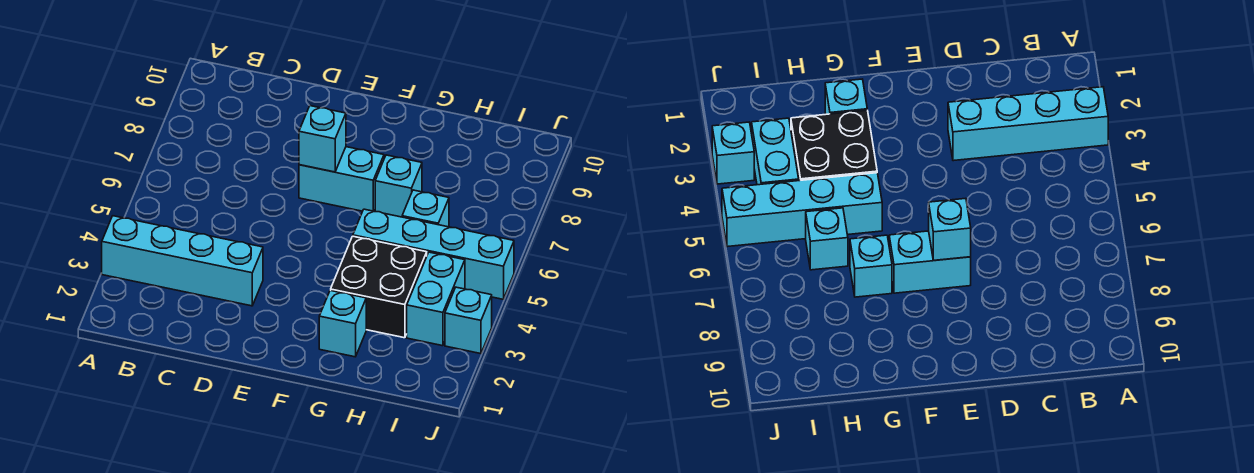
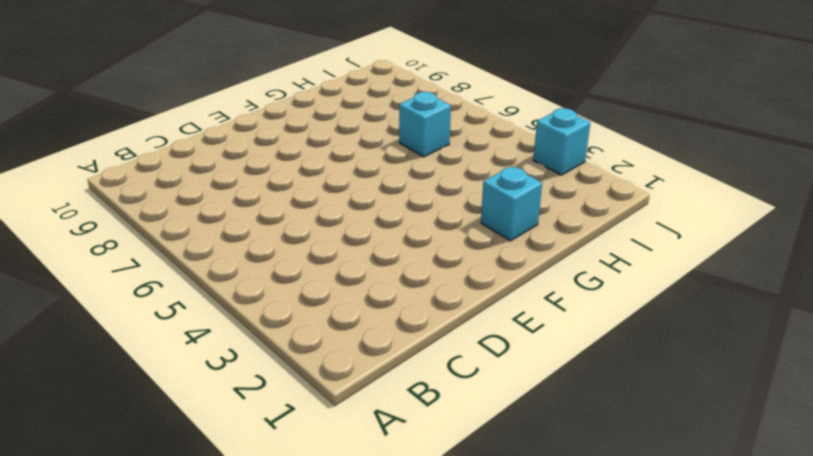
none -> cyan brick A3:D3 level 1
none -> cyan brick E7:F7 level 1

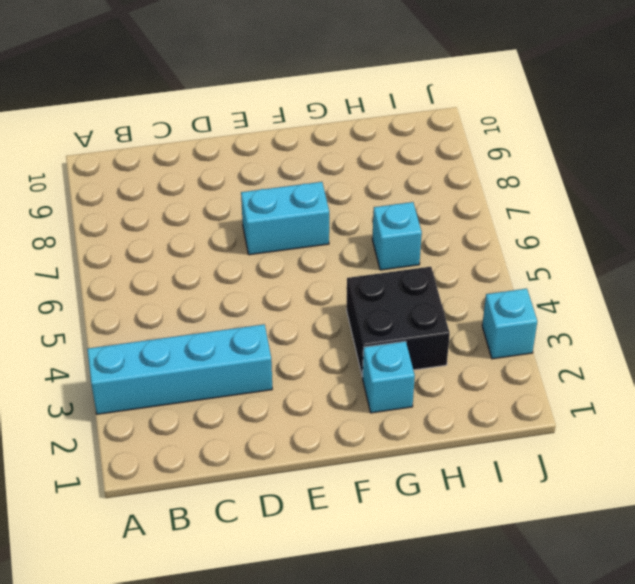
none -> cyan brick G5:J5 level 1
none -> cyan brick G7 level 1

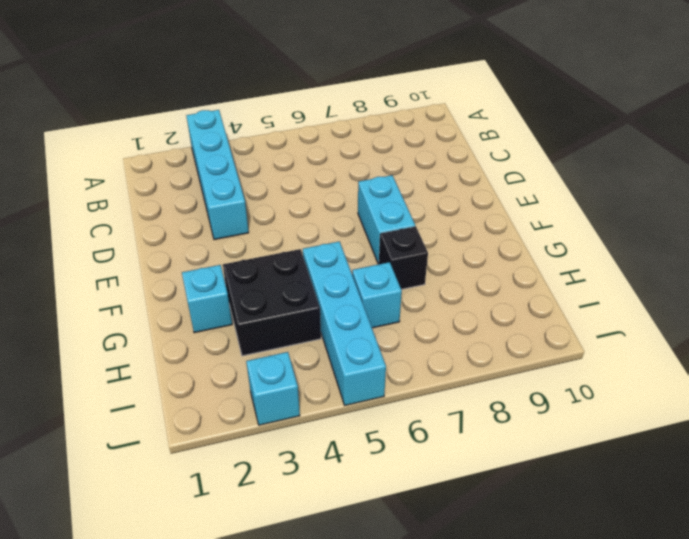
black brick G7 level 1 -> cyan brick G7 level 1
none -> cyan brick I3:I4 level 1
none -> cyan brick E7 level 2

